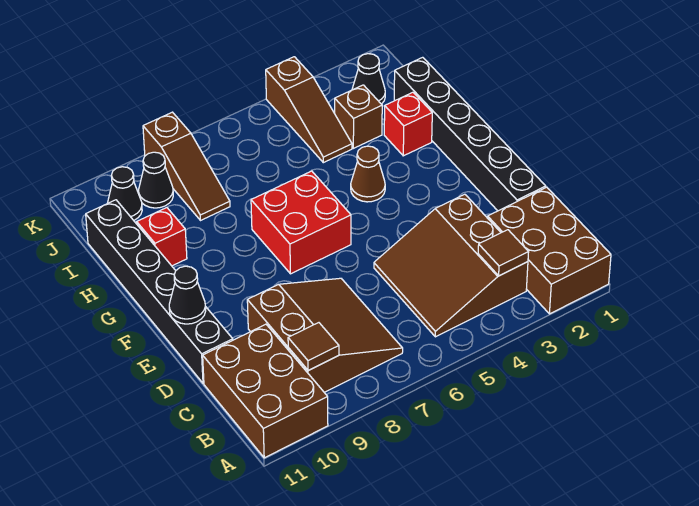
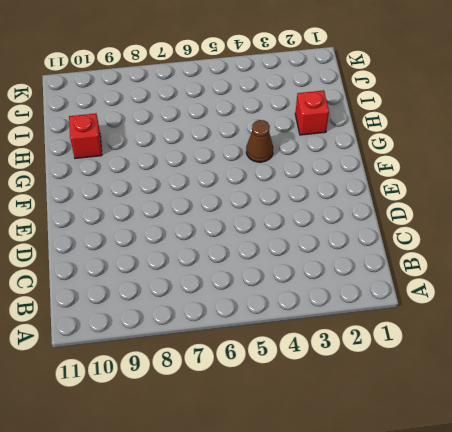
none -> brown brick A1:C2 level 1
none -> brown brick A10:C11 level 1
none -> brown slope B3:D5 level 1 top 3

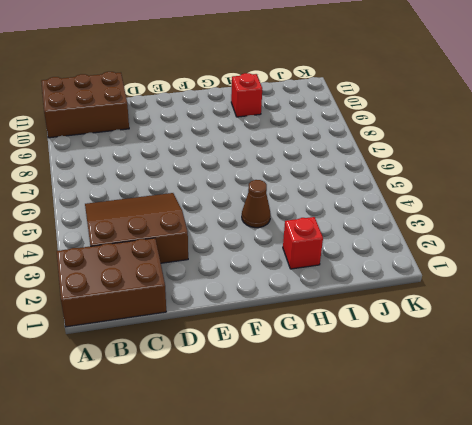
none -> brown slope B7:D9 level 1 top 9
none -> black brick D1:I1 level 1
none -> black brick D11:I11 level 1

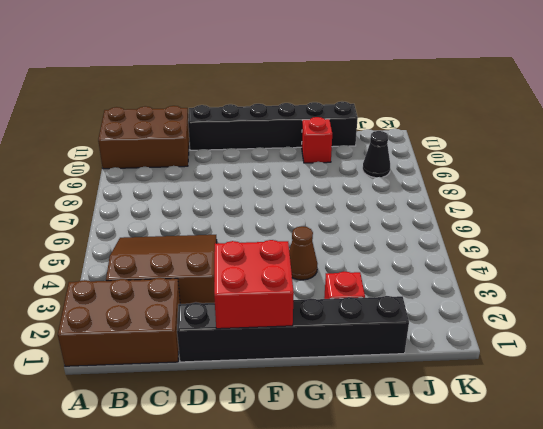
red brick E1:F2 level 2 -> red brick F6:G7 level 1
none -> brown slope B7:D9 level 1 top 9
none -> brown brick I3 level 1
none -> brown slope I4:K4 level 1 top K

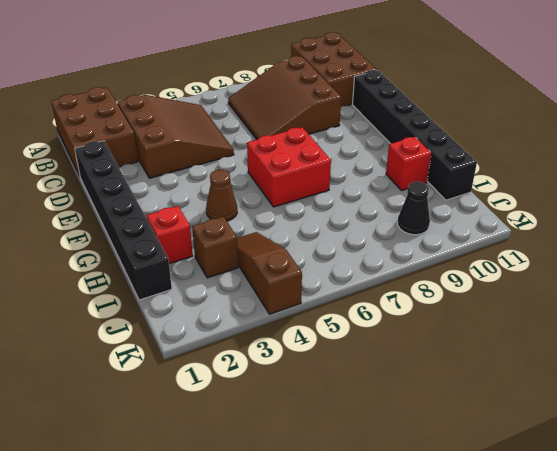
none -> brown slope I8:K8 level 1 top K
none -> black cone J2 level 1
none -> black cone J10 level 1

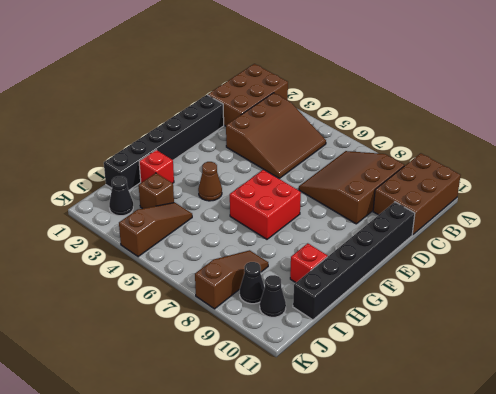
none -> brown tile B3 level 2
none -> brown tile B9 level 2
none -> black cone E11 level 2

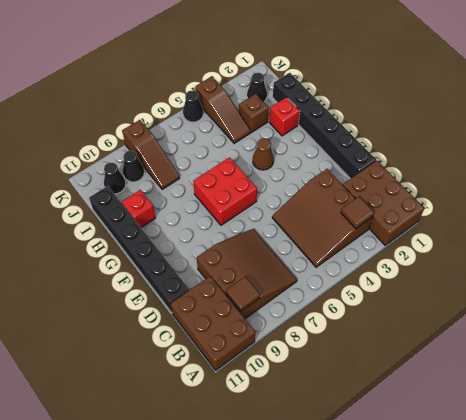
black cone K5 level 1 -> black cone E11 level 2

